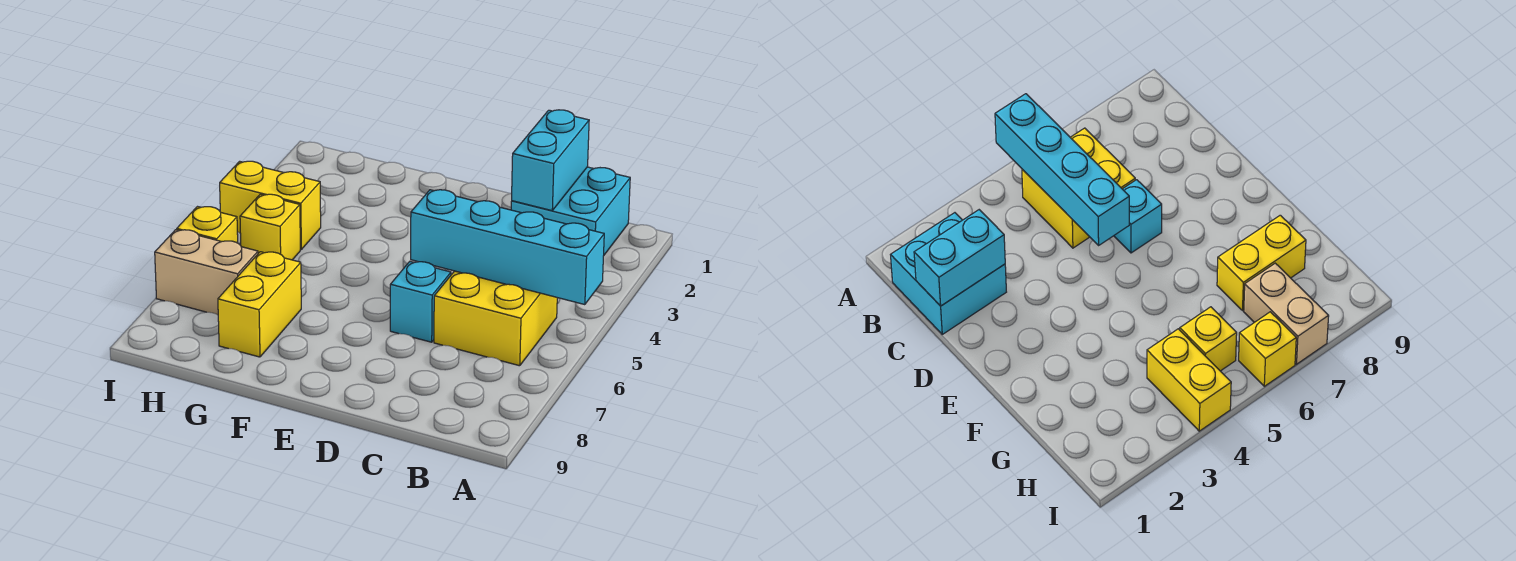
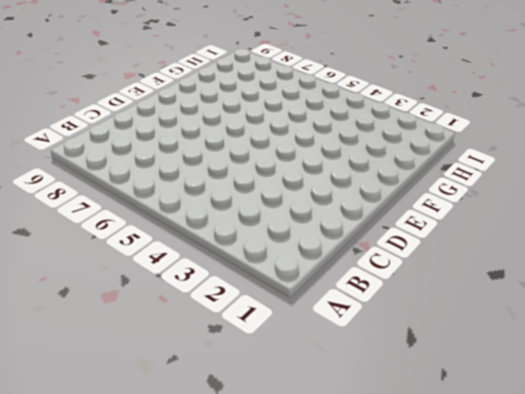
none -> cyan brick B1:C2 level 1
none -> yellow brick B5:C6 level 1

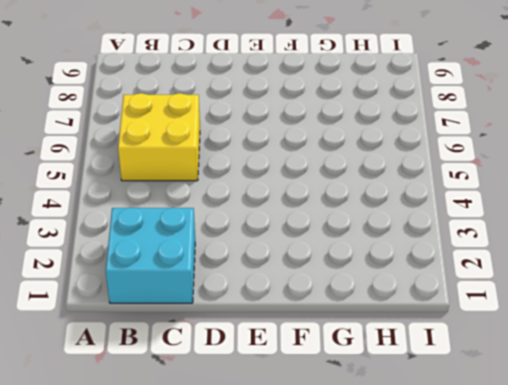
none -> cyan brick D6 level 1
none -> yellow brick G7:G8 level 1

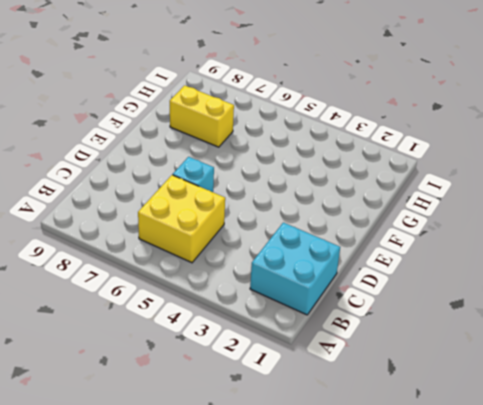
none -> yellow brick H4:I4 level 1
none -> yellow brick H5 level 1

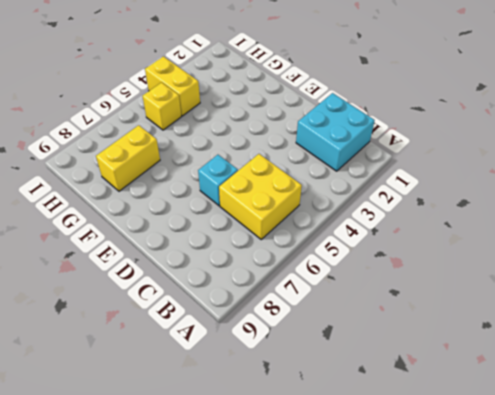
none -> tan brick H7:I7 level 1
none -> yellow brick I6 level 1

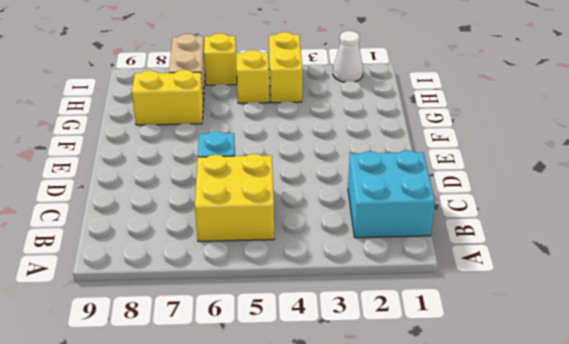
white cone I2 level 1 -> none
none -> cyan brick A5:D5 level 2
none -> cyan brick C1:C2 level 2

